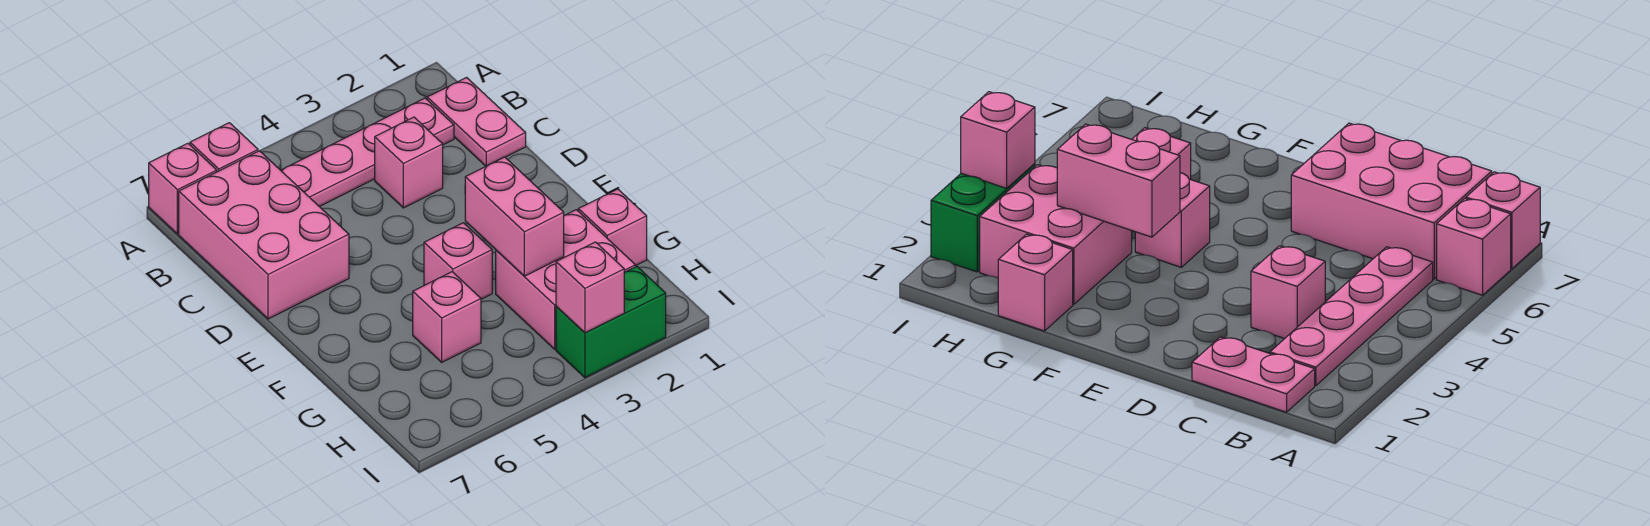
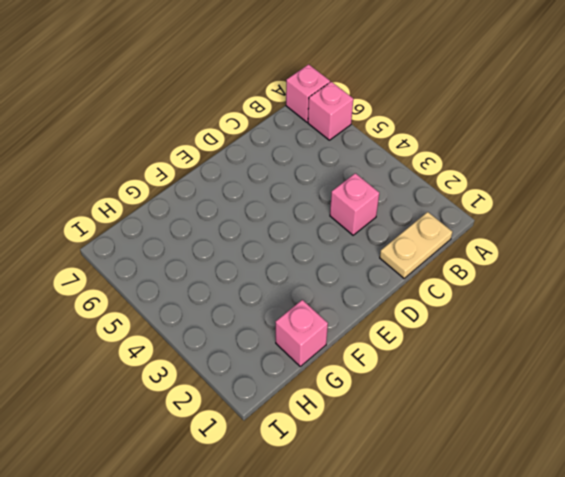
tan plate B1:C1 level 1 -> pink plate B1:C1 level 1
none -> pink plate B2:B5 level 1
none -> pink brick B6:D7 level 1
none -> pink brick F4 level 1

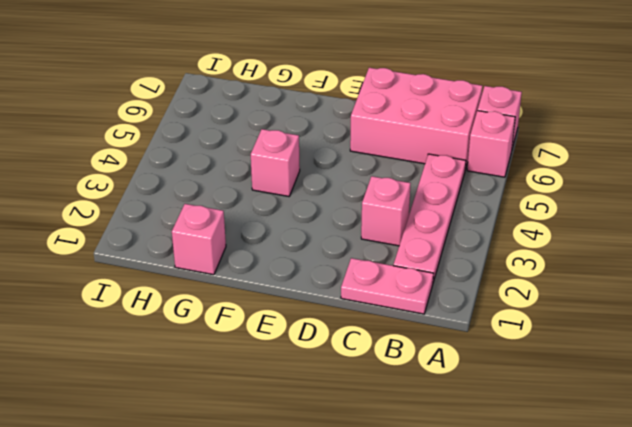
none -> pink brick G2:H3 level 1
none -> pink brick G5 level 1
none -> green brick I2:I3 level 1

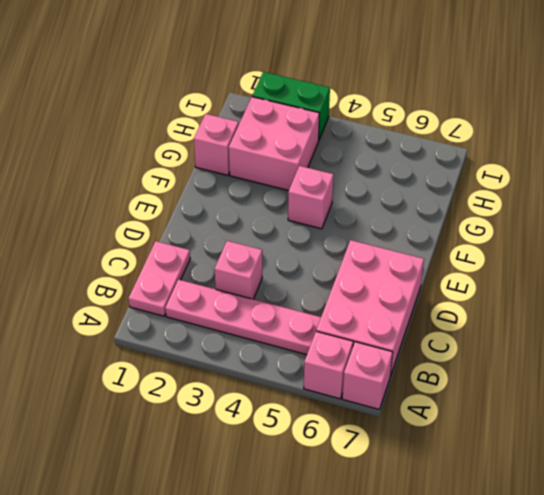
none -> pink brick G5 level 1
none -> pink brick F3:G3 level 2
none -> pink brick I3 level 2

